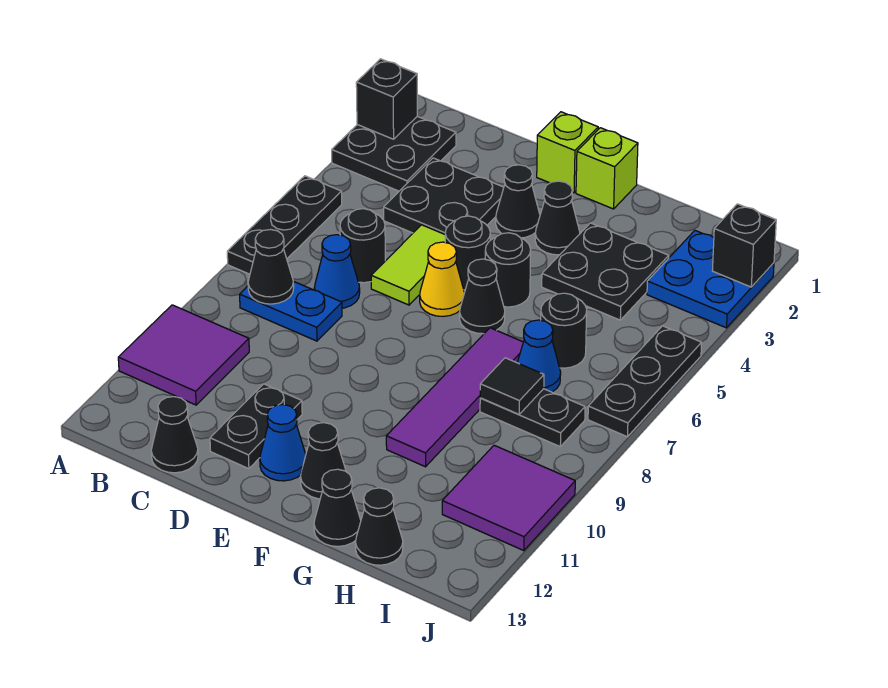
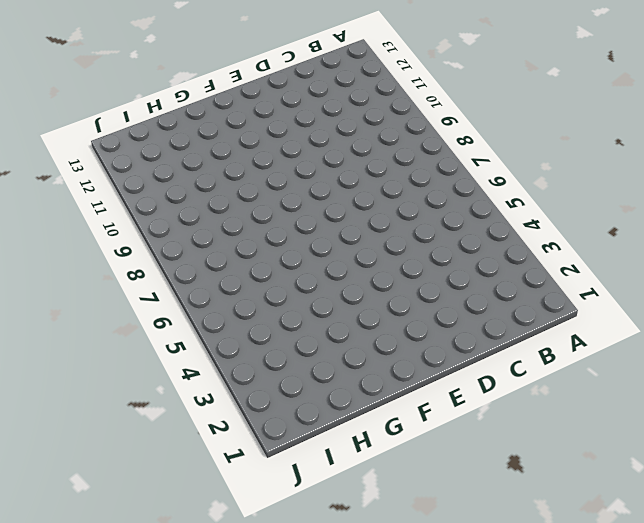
none -> black plate A2:B3 level 1
none -> black plate A5:A7 level 1
none -> purple tile A10:B11 level 1
none -> blue plate B8:C8 level 1

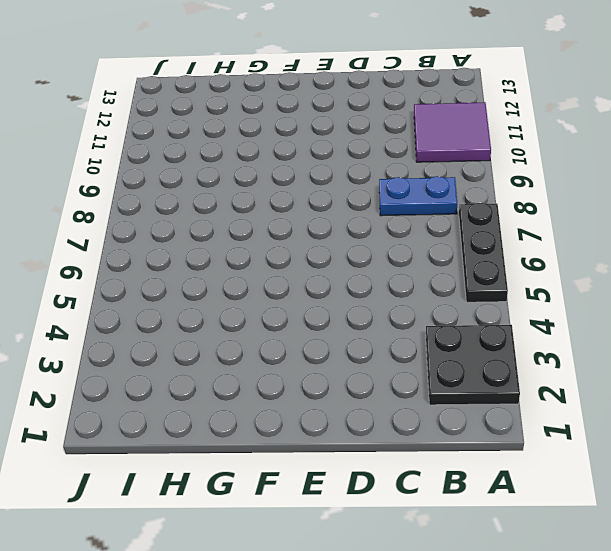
none -> black plate C3:D4 level 1
none -> black round brick C6 level 1
none -> blue cone C7 level 1
none -> black cone C13 level 1

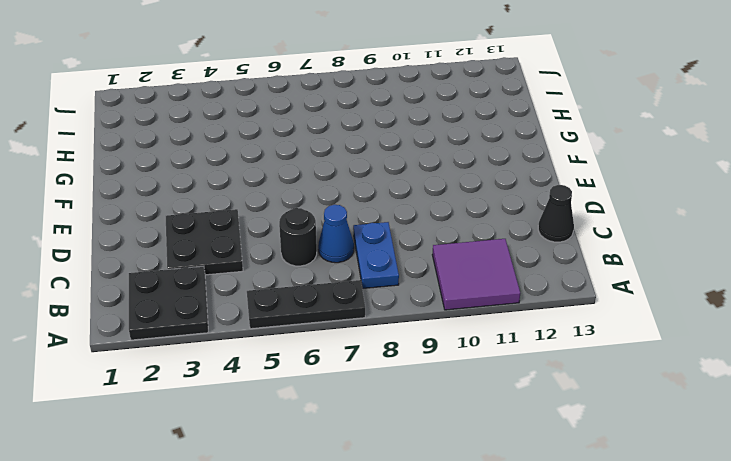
none -> lime tile D5:D6 level 1
none -> black plate D11:D12 level 1
none -> lime brick E1 level 1
none -> black cone E3 level 1

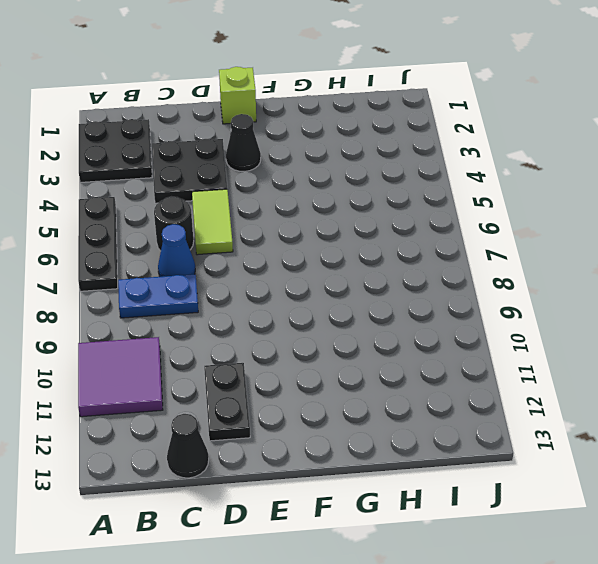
none -> black round brick E5 level 1
none -> yellow cone E6 level 1
none -> blue cone E12 level 1
none -> lime brick F1 level 1

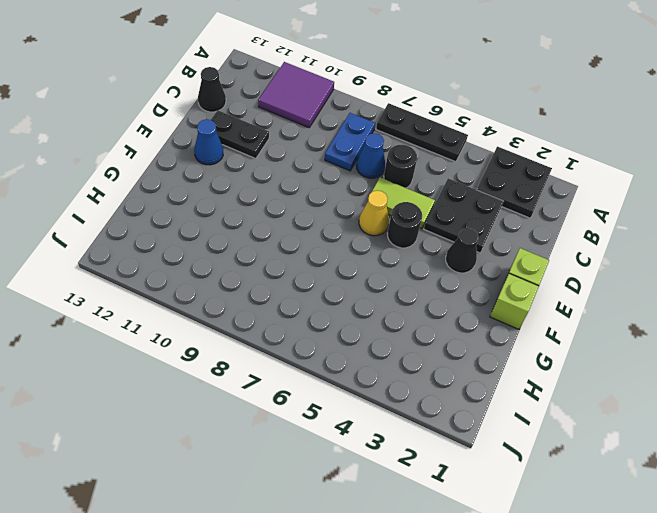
none -> black cone F3 level 1
none -> black round brick F5 level 1
none -> black cone F6 level 1
none -> black cone F12 level 1

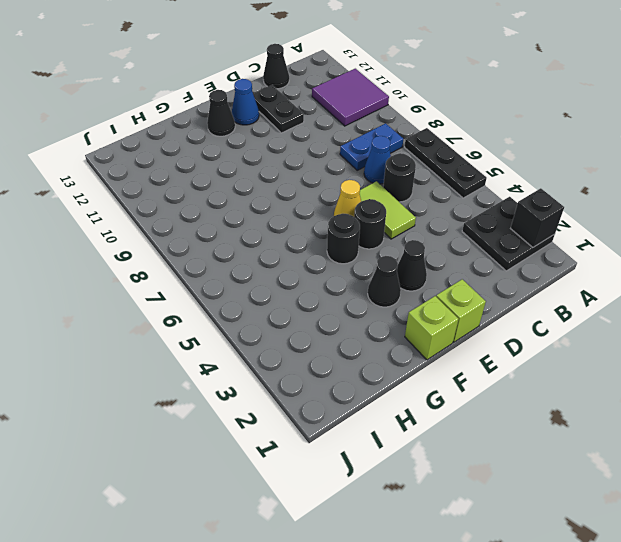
none -> black plate C3:D4 level 1
none -> black cone F6 level 1
none -> black plate G3:H4 level 1
none -> purple tile G7:G10 level 1

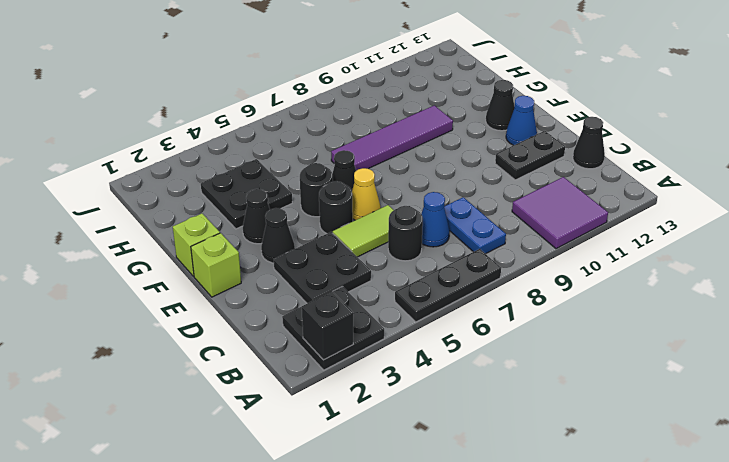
none -> black cone G13 level 1
none -> black round brick H6 level 1
none -> blue cone H7 level 1
none -> black plate H8:I8 level 1

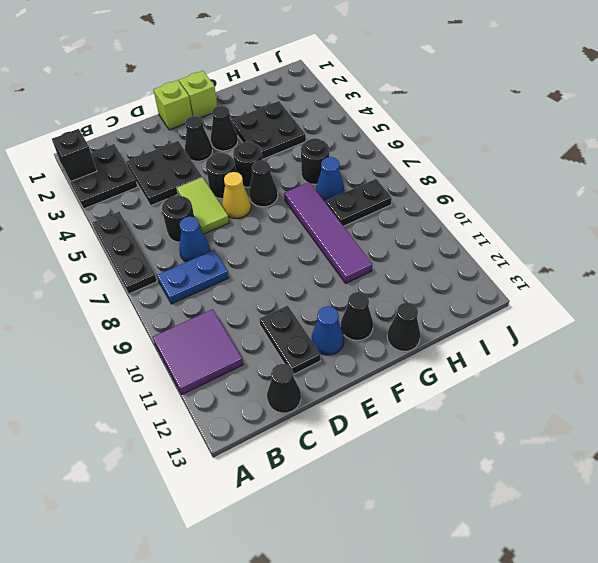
none -> black cone H13 level 1
none -> blue plate I2:J3 level 1
none -> purple tile I10:J11 level 1
none -> black plate J5:J7 level 1

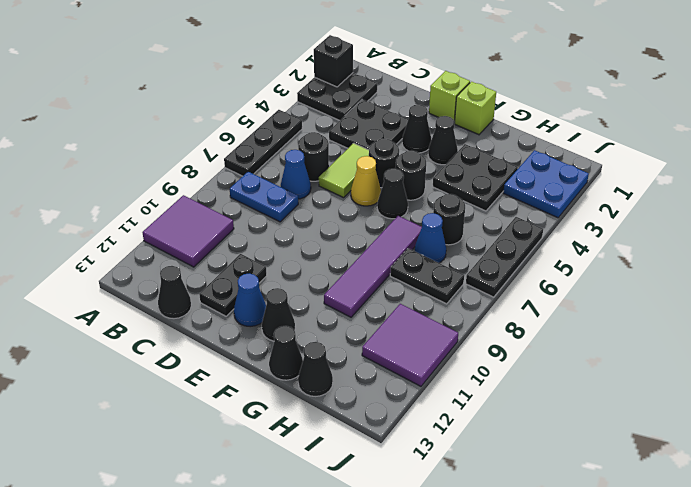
none -> black cone B8 level 2
none -> black tile H8 level 2
none -> black brick J2 level 2

